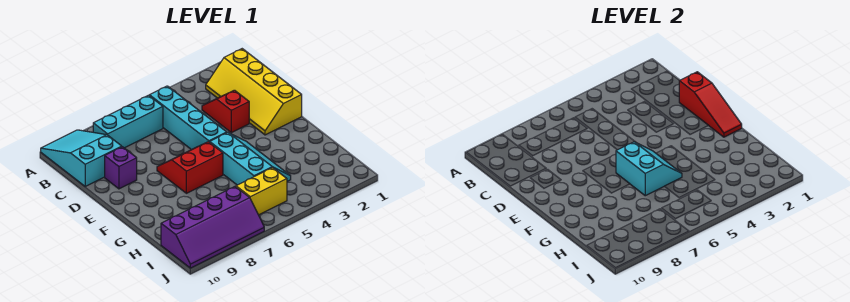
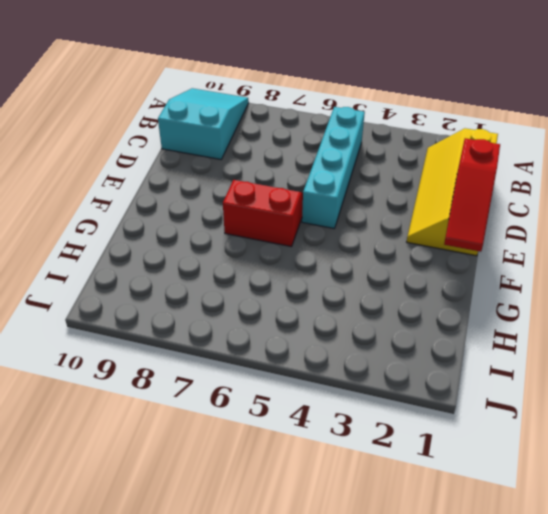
none -> cyan brick B6:B8 level 1
none -> red slope C3:D3 level 1 top D
none -> purple brick D9 level 1

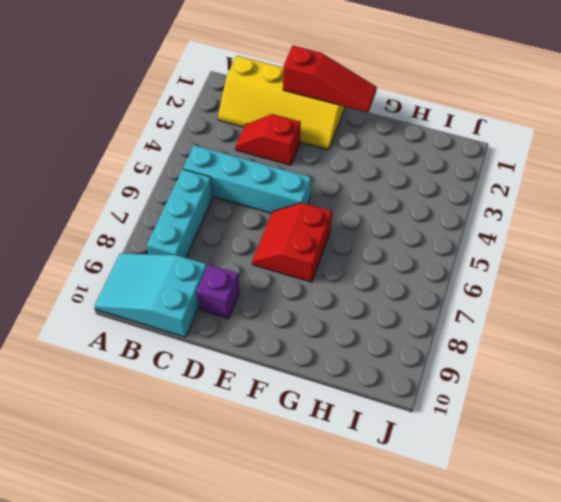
none -> cyan slope F4:H5 level 1 top 5
none -> yellow brick I5:I6 level 1
none -> purple slope I7:J10 level 1 top I

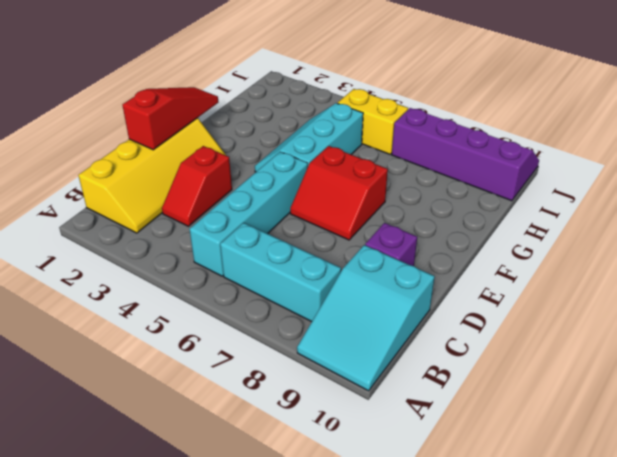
none -> cyan slope F5:G6 level 2 top 6

